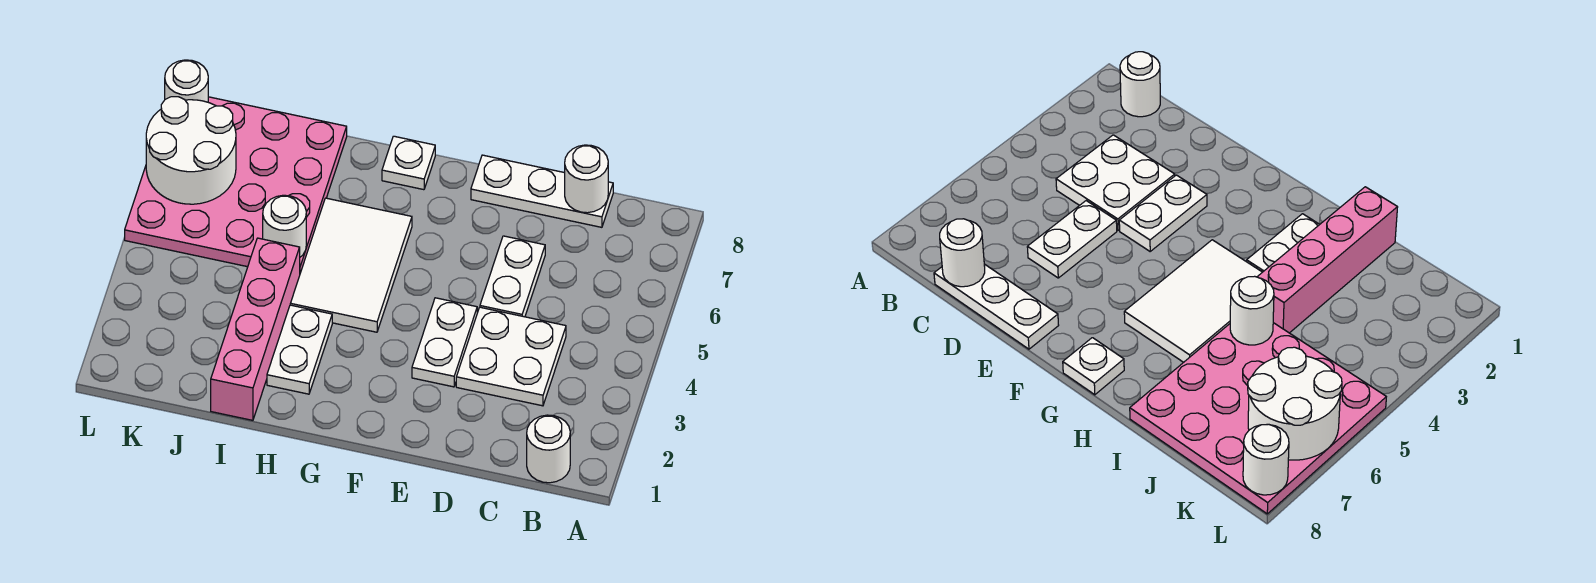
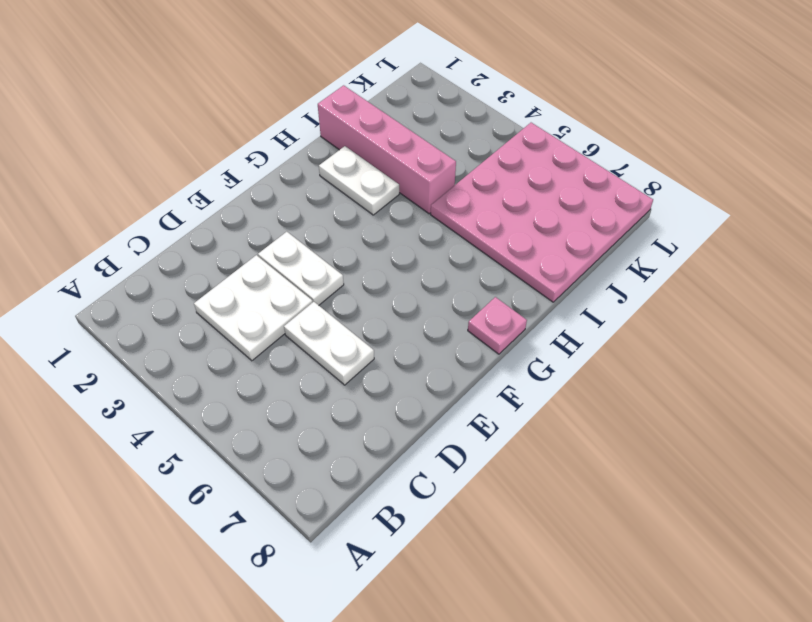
pink plate G8 level 1 -> white plate G8 level 1
none -> white round brick B1 level 1
none -> white plate C8:E8 level 1
none -> white tile G4:H6 level 1

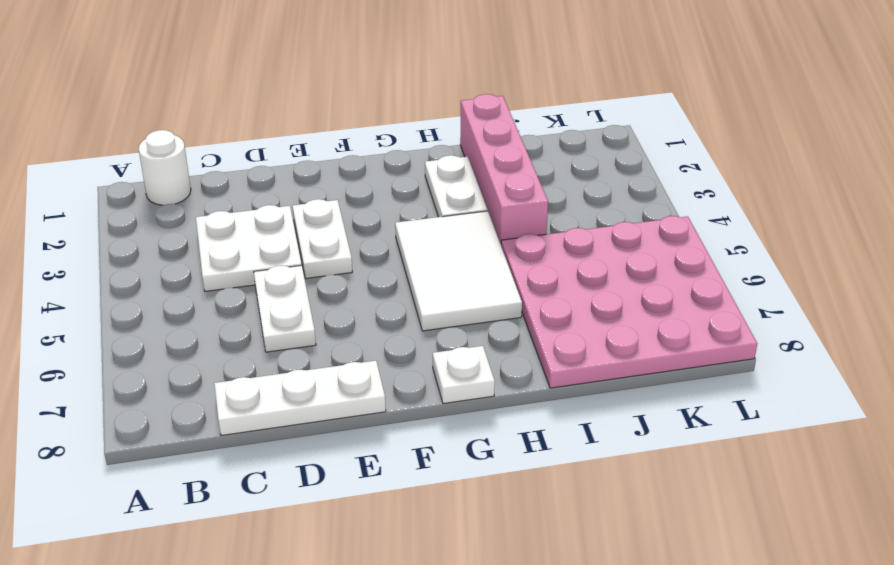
none -> white round brick C8 level 2
none -> white round brick I5 level 2
none -> white round brick K6:L7 level 2

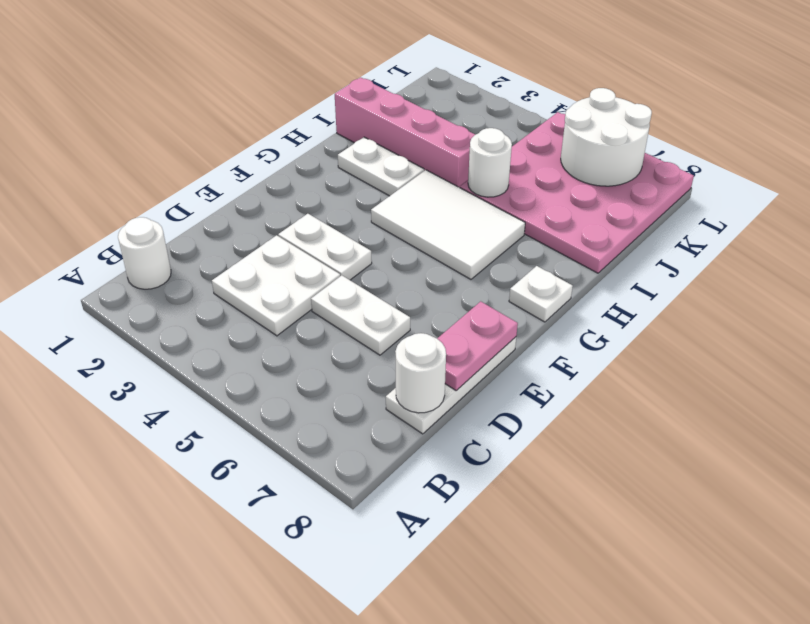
pink plate D8:E8 level 2 -> none
none -> white round brick L8 level 2

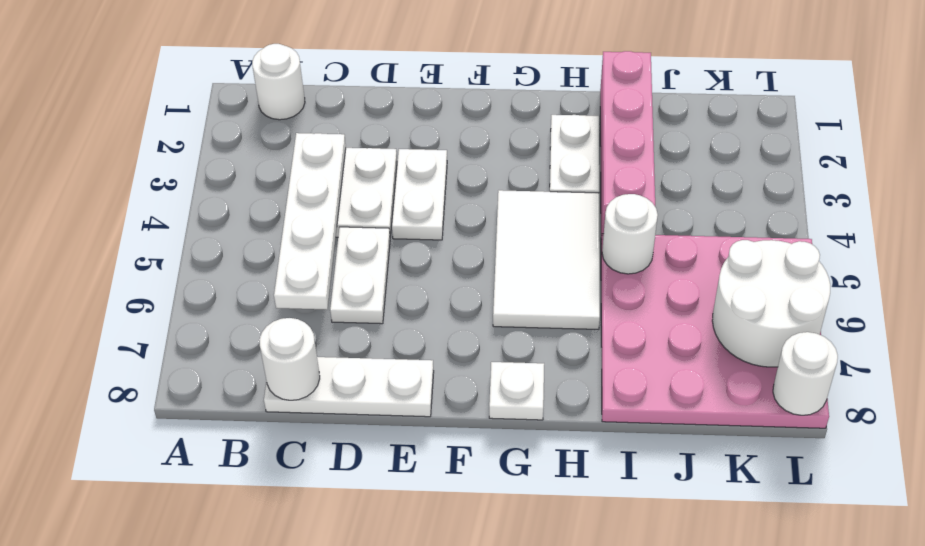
white plate C3:C6 level 2 -> none

